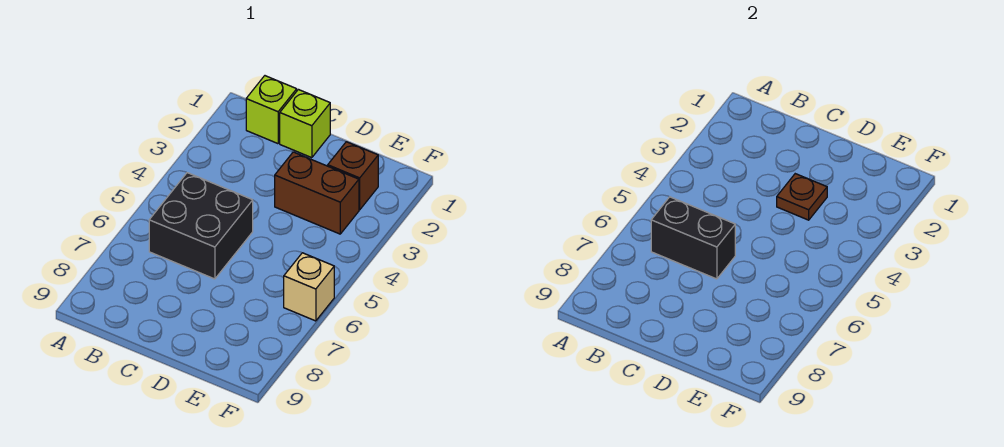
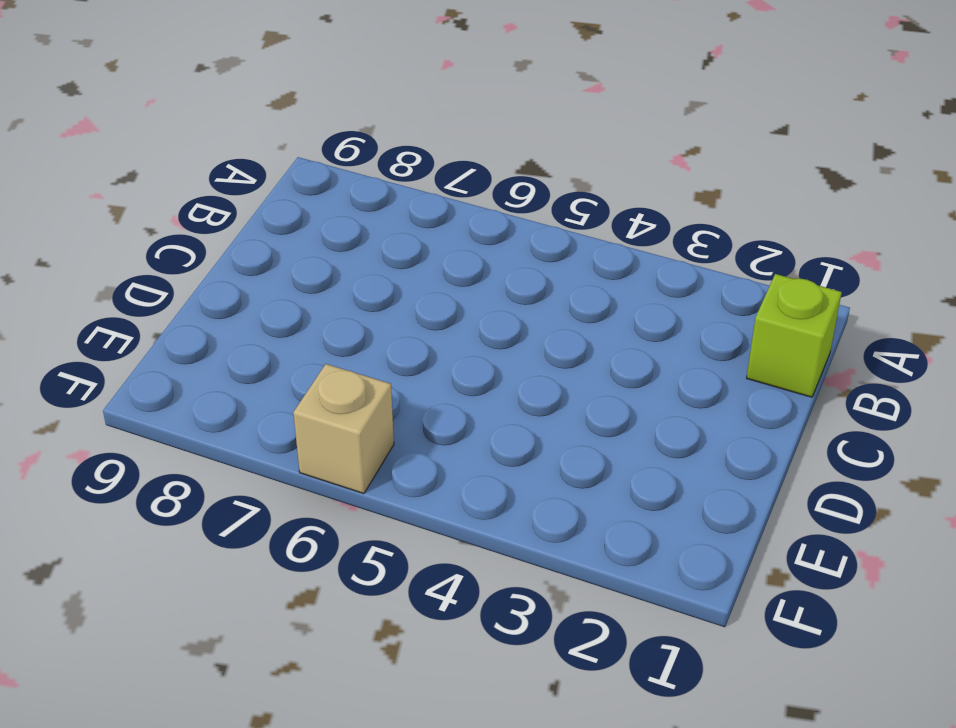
none -> black brick B5:C6 level 1
none -> lime brick C1 level 1

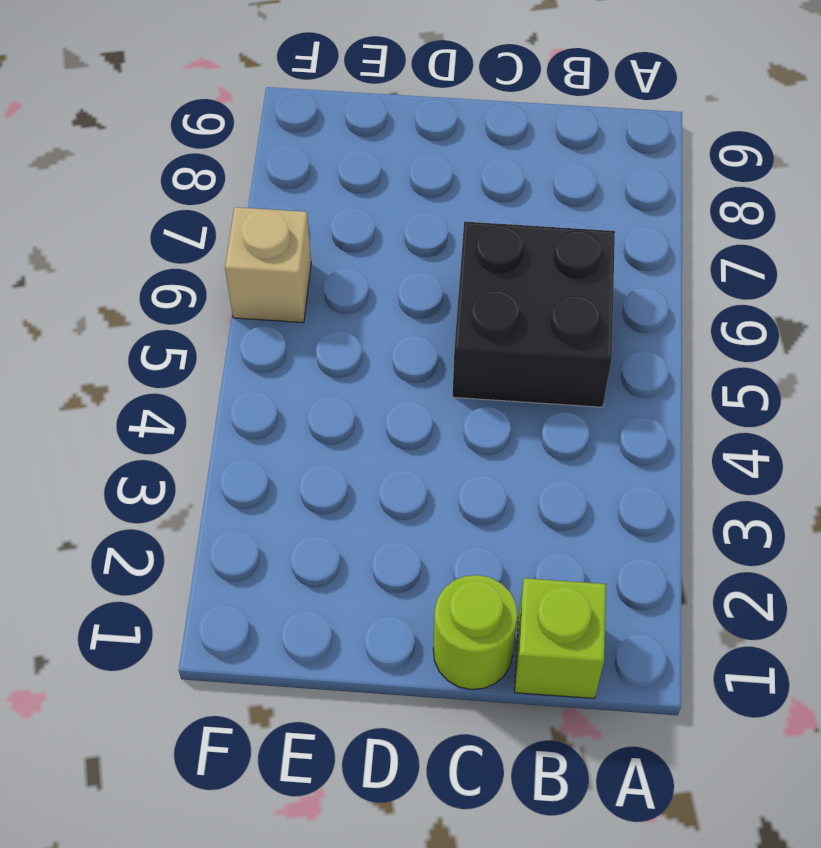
lime round brick C1 level 1 -> lime brick C1 level 1
none -> brown brick D3:E3 level 1
none -> brown brick E2 level 1

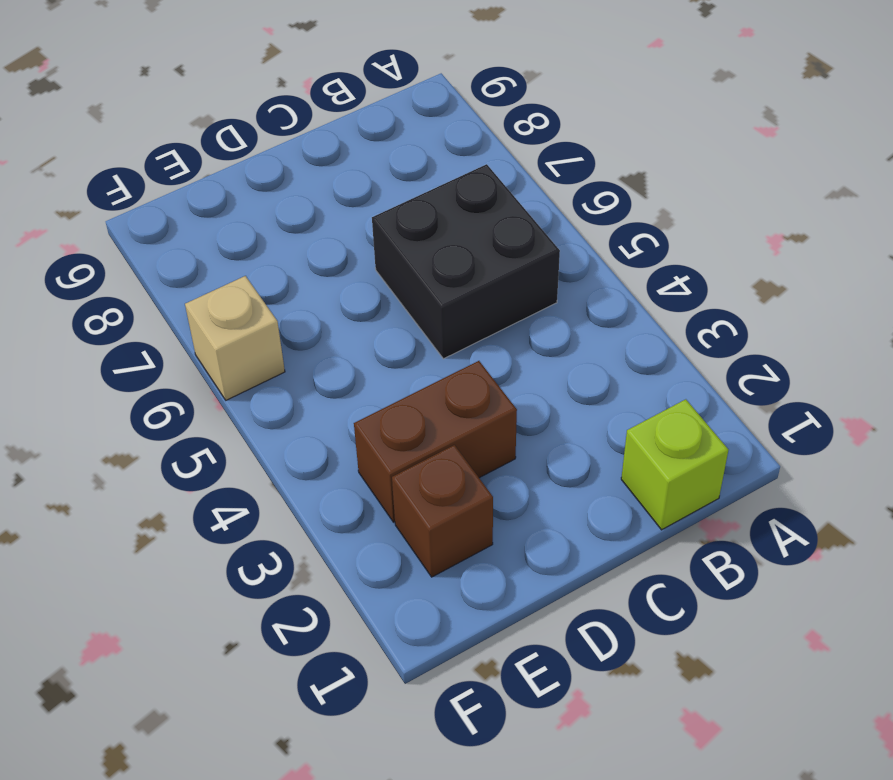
none -> lime brick C1 level 1
none -> black brick B6:C6 level 2

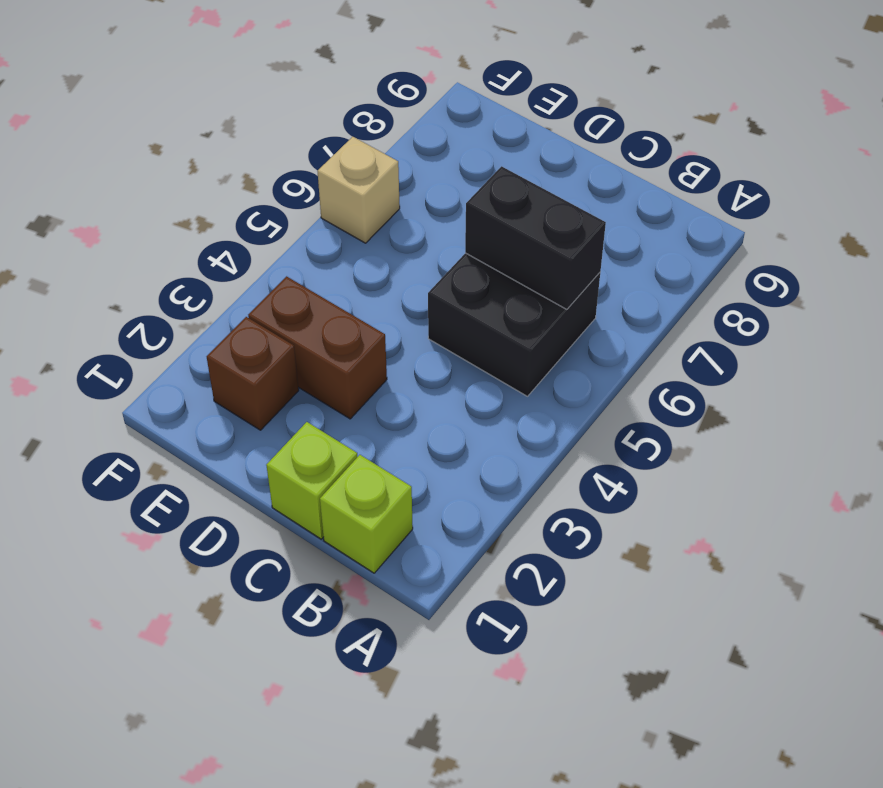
none -> brown plate D3 level 2

